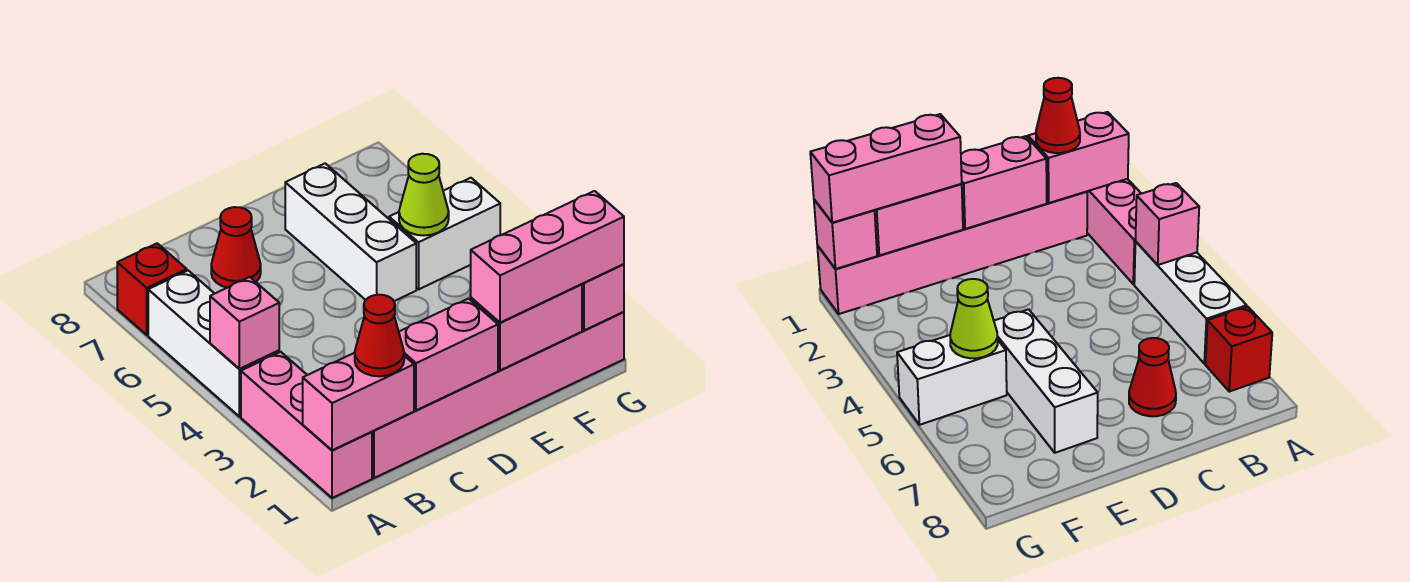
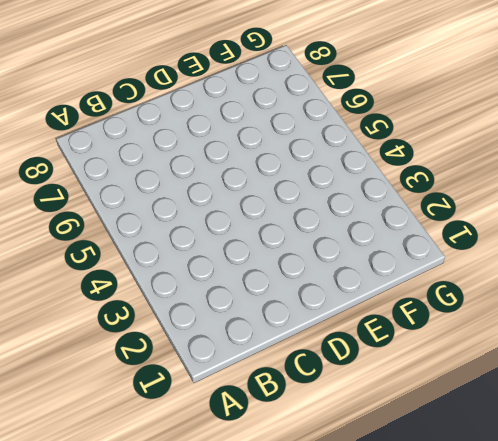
none -> pink brick A1:A3 level 1
none -> white brick A4:A6 level 1
none -> red brick A7 level 1

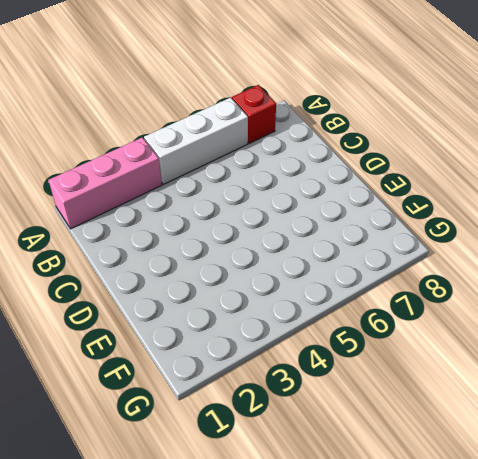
none -> pink brick B1:G1 level 1
none -> red cone C7 level 1
none -> white brick E5:E7 level 1

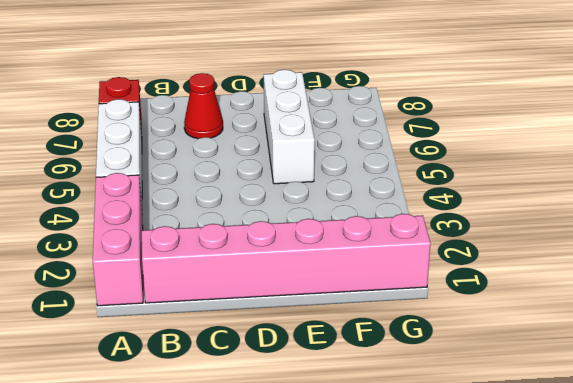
none -> white brick F5:G5 level 1
none -> pink brick A1:B1 level 2
none -> pink brick A4 level 2

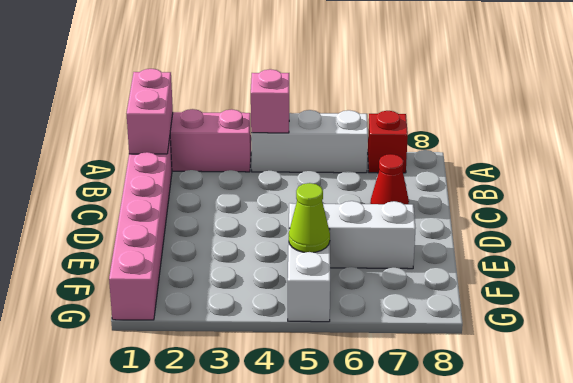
none -> pink brick C1:D1 level 2
none -> pink brick E1:F1 level 2
none -> pink brick G1 level 2

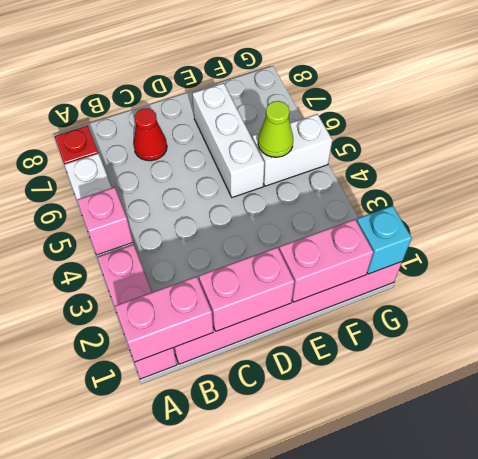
cyan brick G1 level 2 -> pink brick G1 level 2
none -> red cone B1 level 3
none -> pink brick E1:G1 level 3

